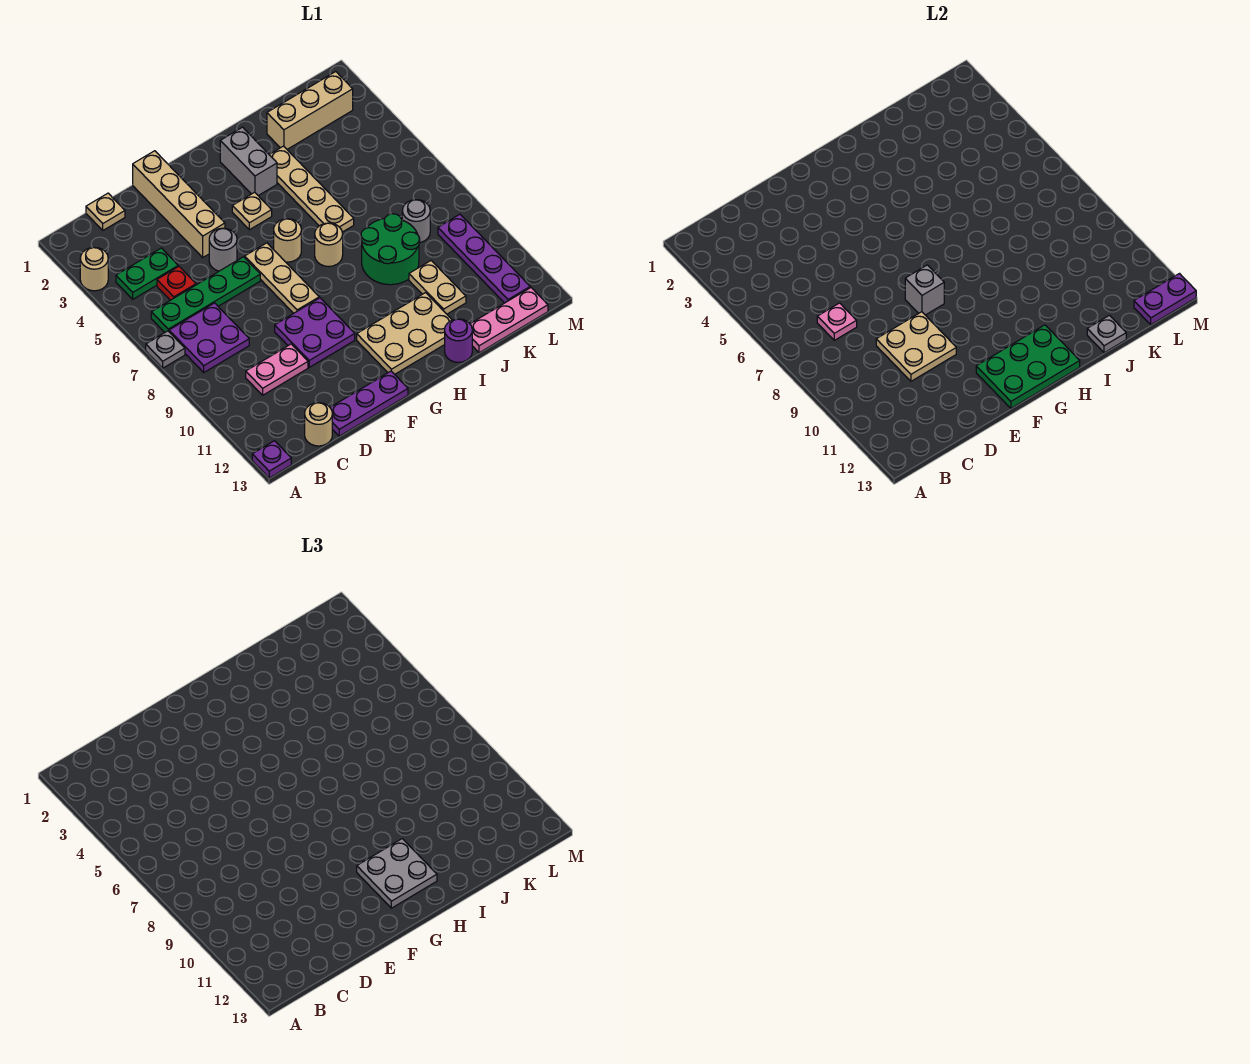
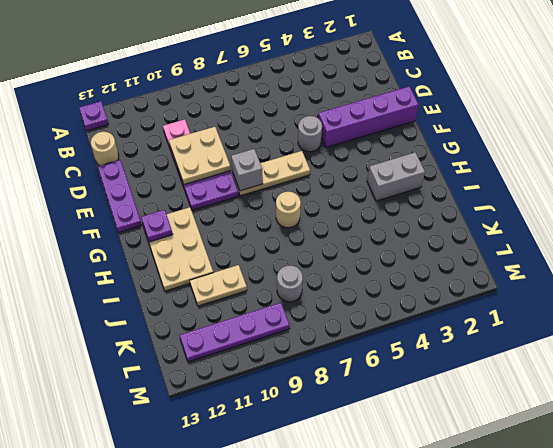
purple brick E1:E4 level 1 -> tan brick E1:E4 level 1
purple plate G12 level 2 -> green plate F12:H13 level 2
none -> tan round brick A3 level 1
none -> grey plate A7 level 1
none -> green plate B4:C4 level 1
none -> green plate B6:E6 level 1

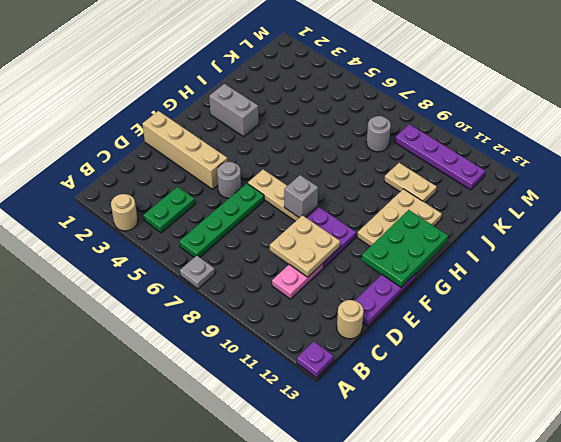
none -> purple plate B7:C8 level 1
none -> tan plate C1 level 1
none -> red plate C5 level 1
none -> tan plate G4 level 1

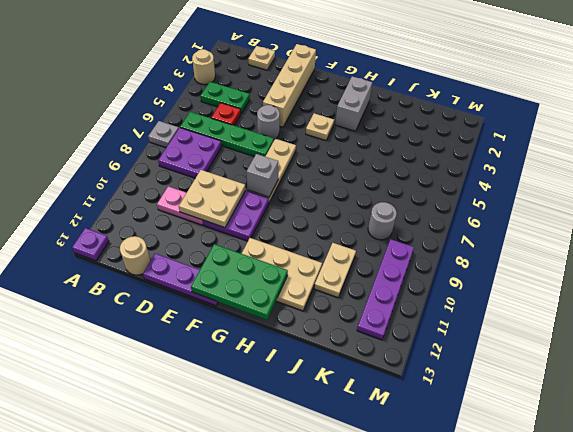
none -> tan round brick G6 level 1
none -> tan round brick H7 level 1
none -> tan plate I3:I6 level 1
none -> green round brick I8:J9 level 1

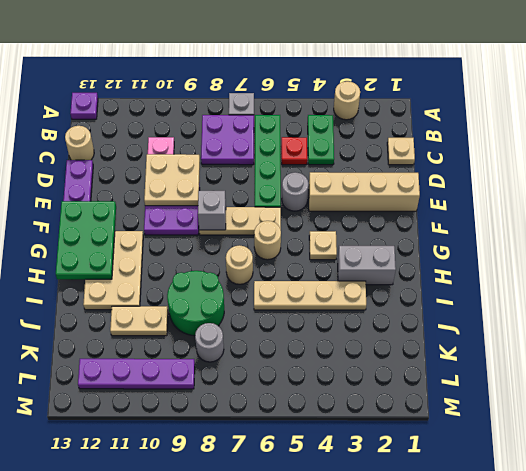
none -> purple round brick I13 level 1
none -> tan brick J2:L2 level 1
none -> pink plate J13:L13 level 1
none -> pink plate C7 level 2

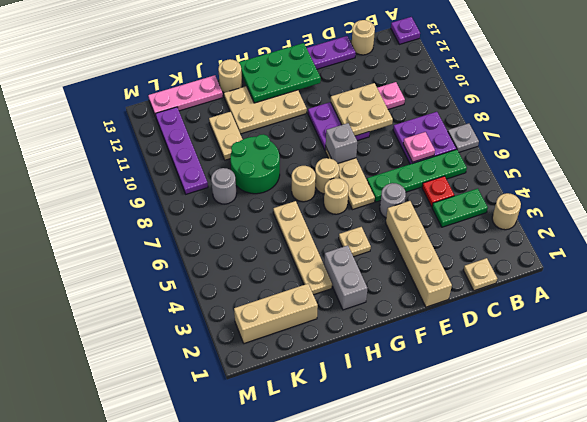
tan round brick G7 level 1 -> none
tan round brick I13 level 1 -> purple round brick I13 level 1
none -> grey plate J13 level 2
none -> purple plate L13:M13 level 2
none -> grey plate G11:H12 level 3

